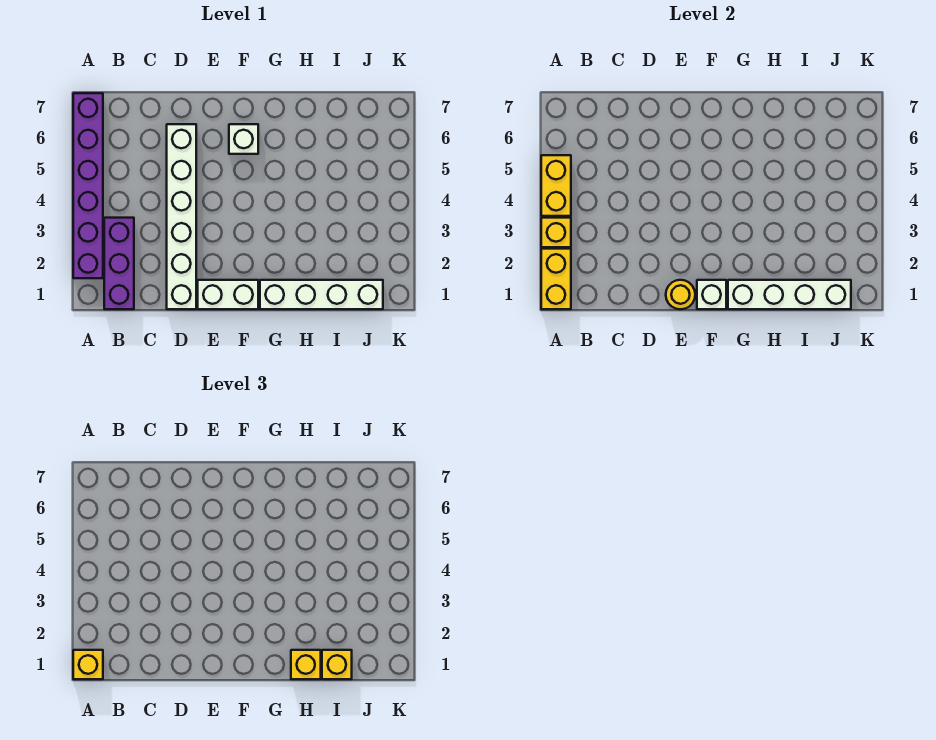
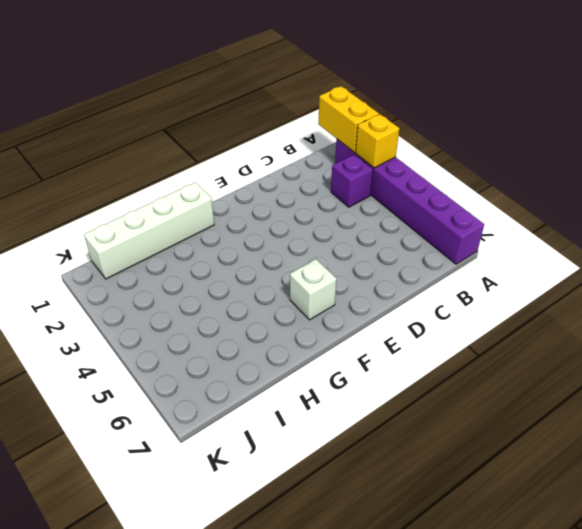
purple brick B3 level 1 -> purple brick B1:B3 level 1
none -> white brick D1:D6 level 1
none -> white brick E1:F1 level 1
none -> yellow brick A4:A5 level 2

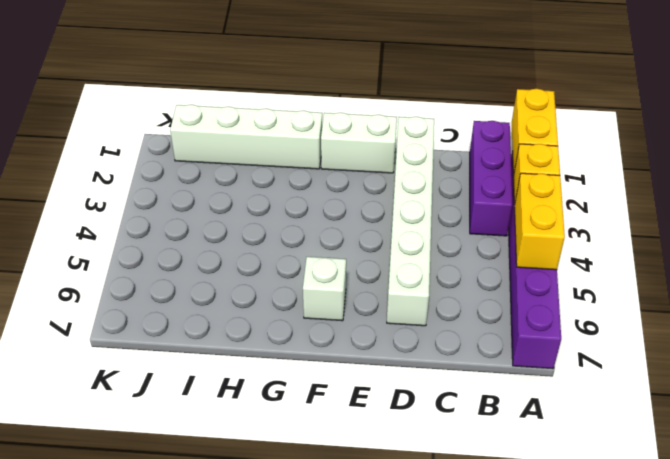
none -> yellow round brick E1 level 2
none -> white brick F1 level 2
none -> white brick G1:J1 level 2

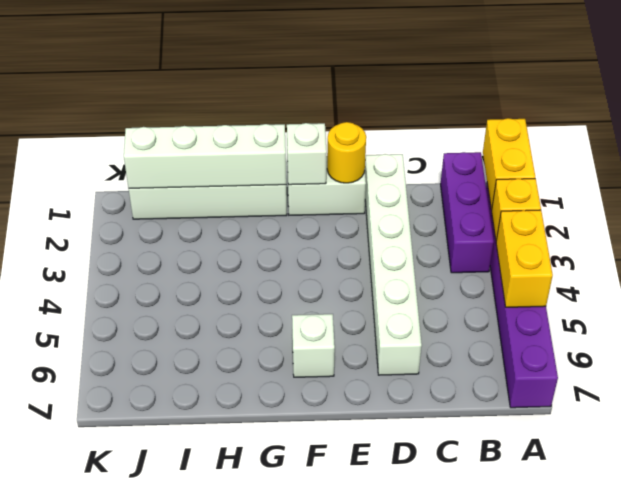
none -> yellow brick A1 level 3
none -> yellow brick H1 level 3
none -> yellow brick I1 level 3

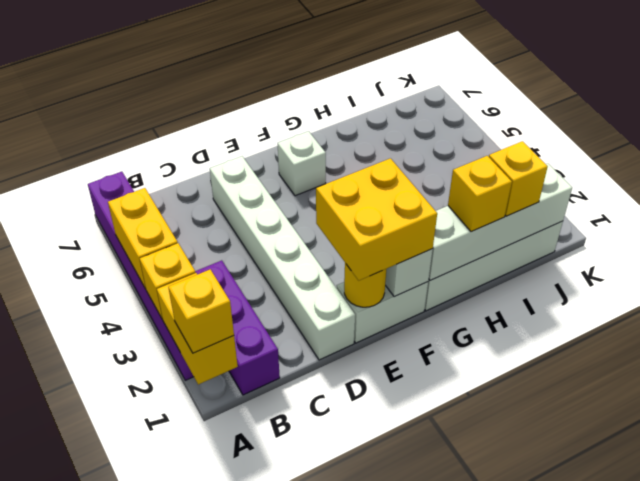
yellow brick E1:F2 level 3 -> none

